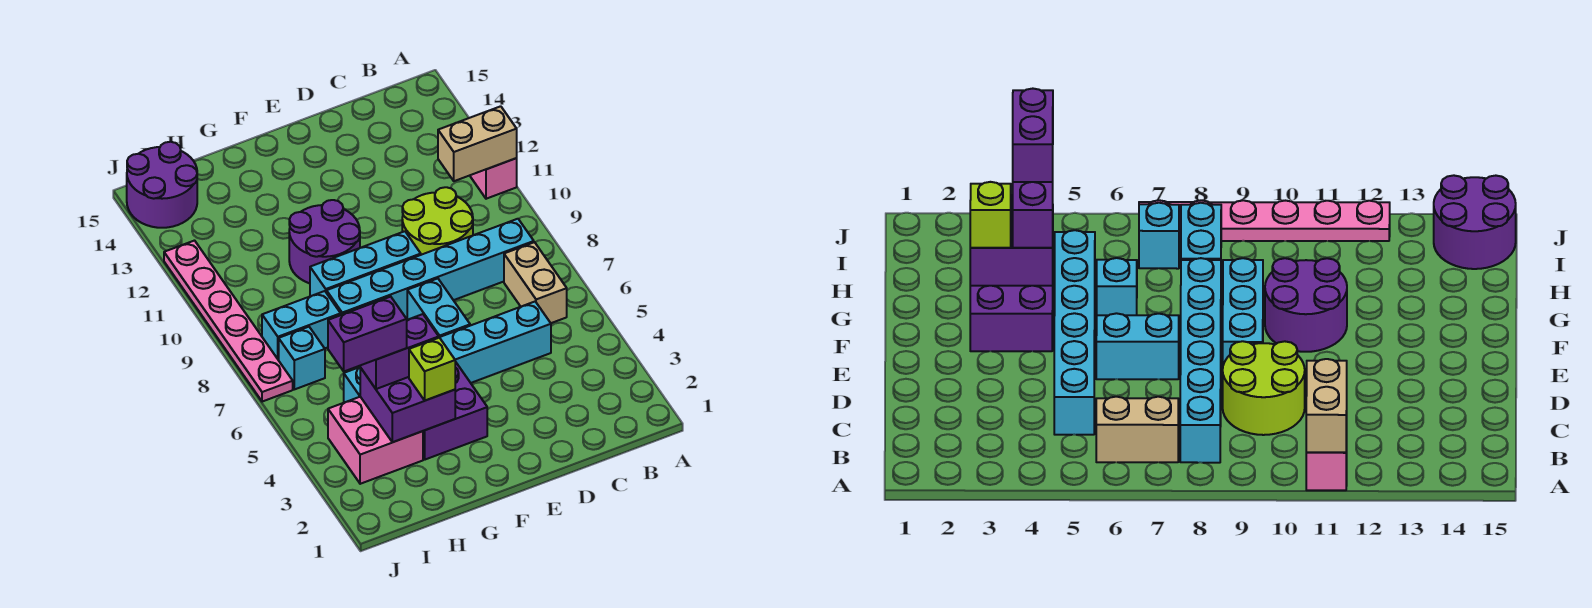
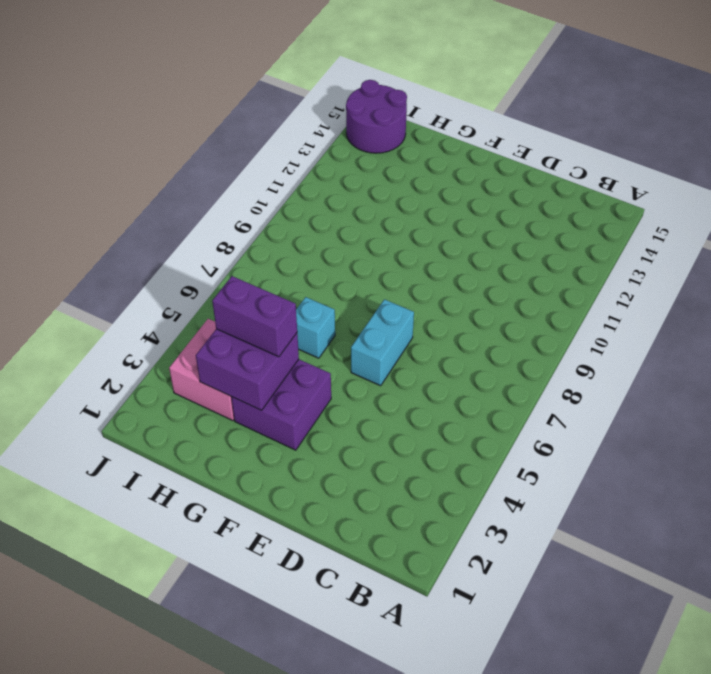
none -> pink brick A11 level 1
none -> tan brick B6:B7 level 1
none -> cyan brick B8:G8 level 1

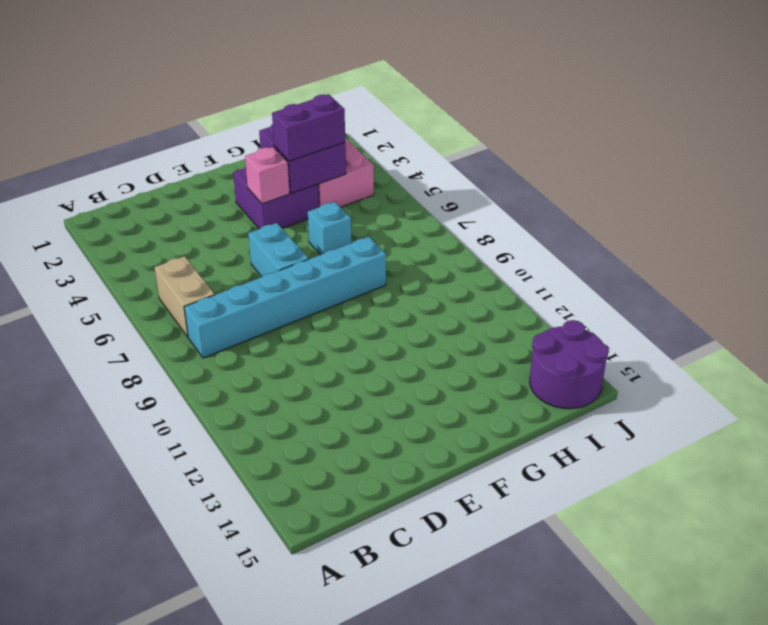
pink brick F4 level 2 -> pink brick A11 level 1
none -> cyan brick C5:H5 level 1
none -> lime round brick C9:D10 level 1
none -> cyan brick E9:G9 level 1

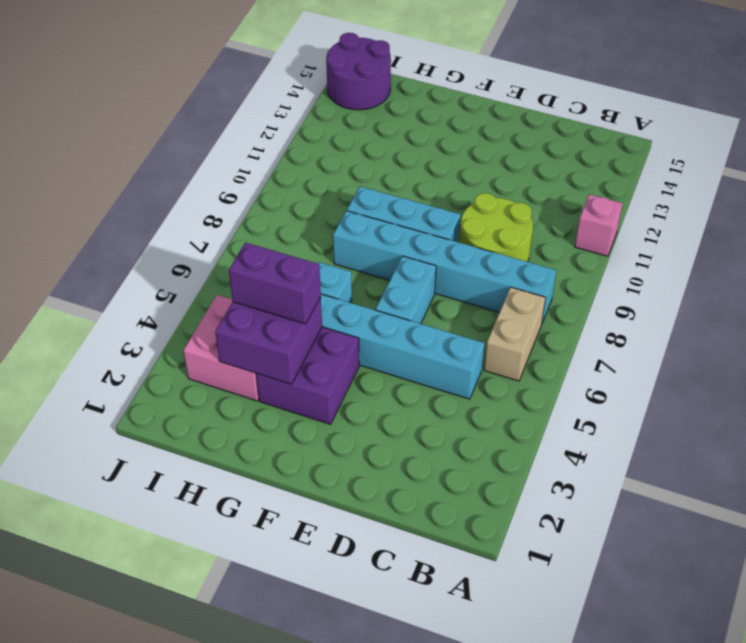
none -> purple round brick F10:G11 level 1
none -> cyan brick H8:I8 level 1
none -> cyan brick I7 level 1

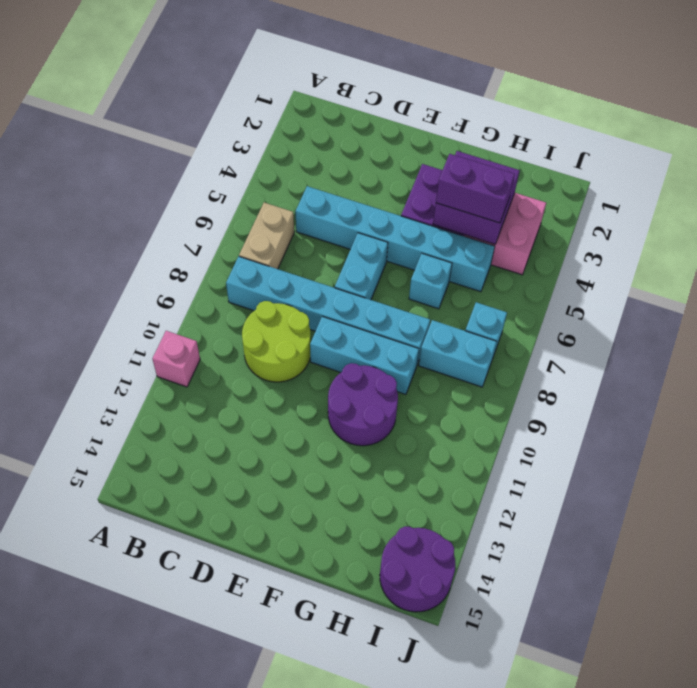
none -> pink plate J7:J12 level 1
none -> tan brick A11:B11 level 2
none -> lime brick G3 level 3

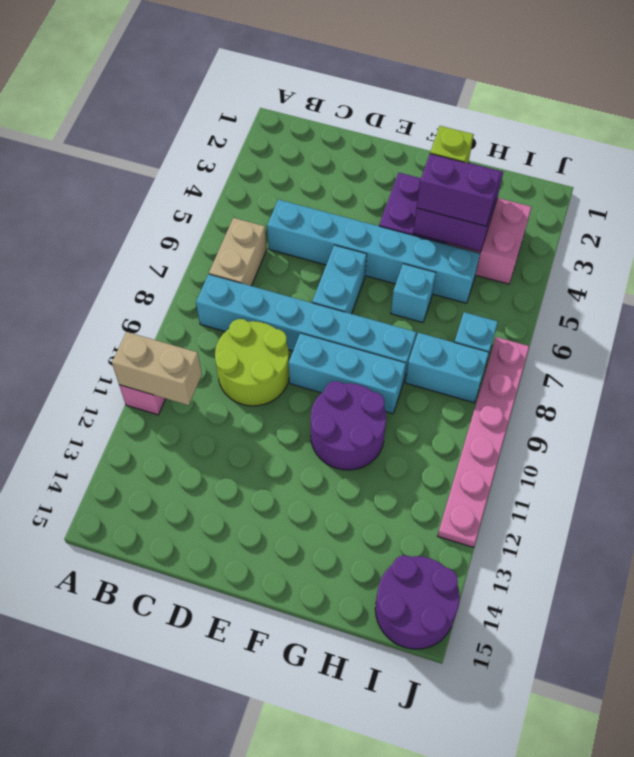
none -> purple brick H4:I4 level 4

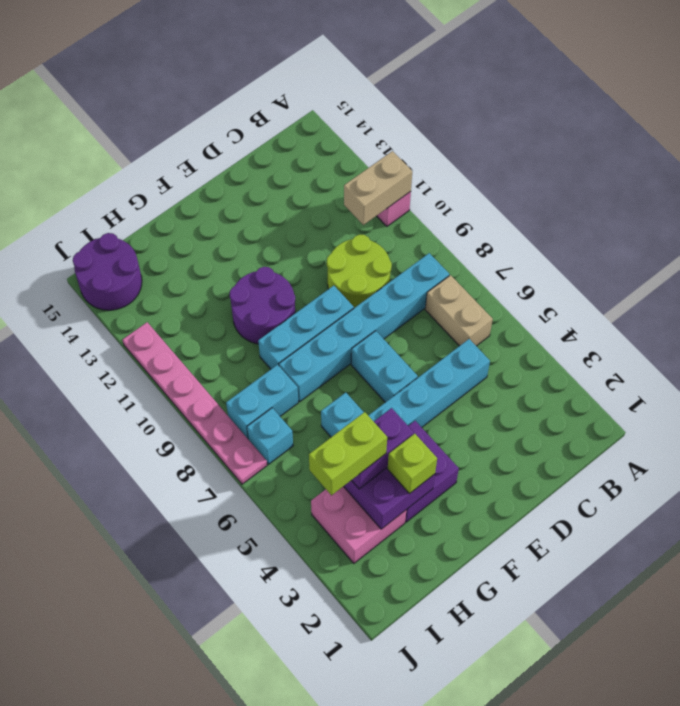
lime brick H4:I4 level 4 -> purple brick H4:I4 level 4

